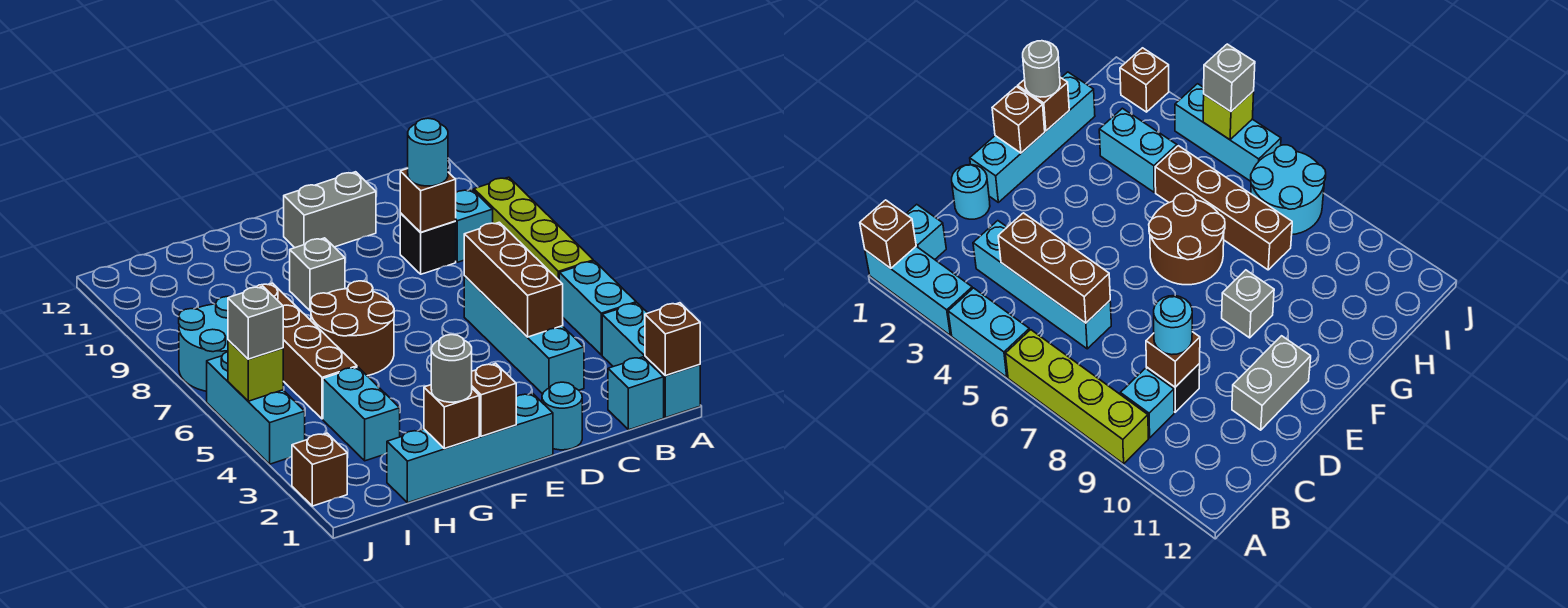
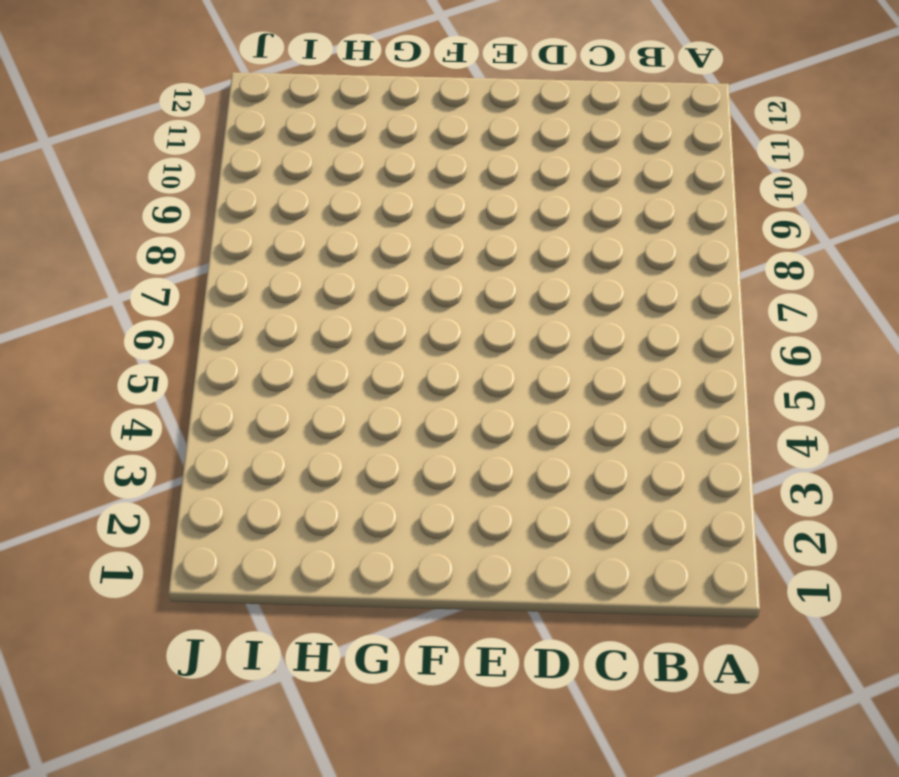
none -> cyan brick A1:A3 level 1
none -> cyan brick A4:A5 level 1
none -> lime brick A6:A9 level 1

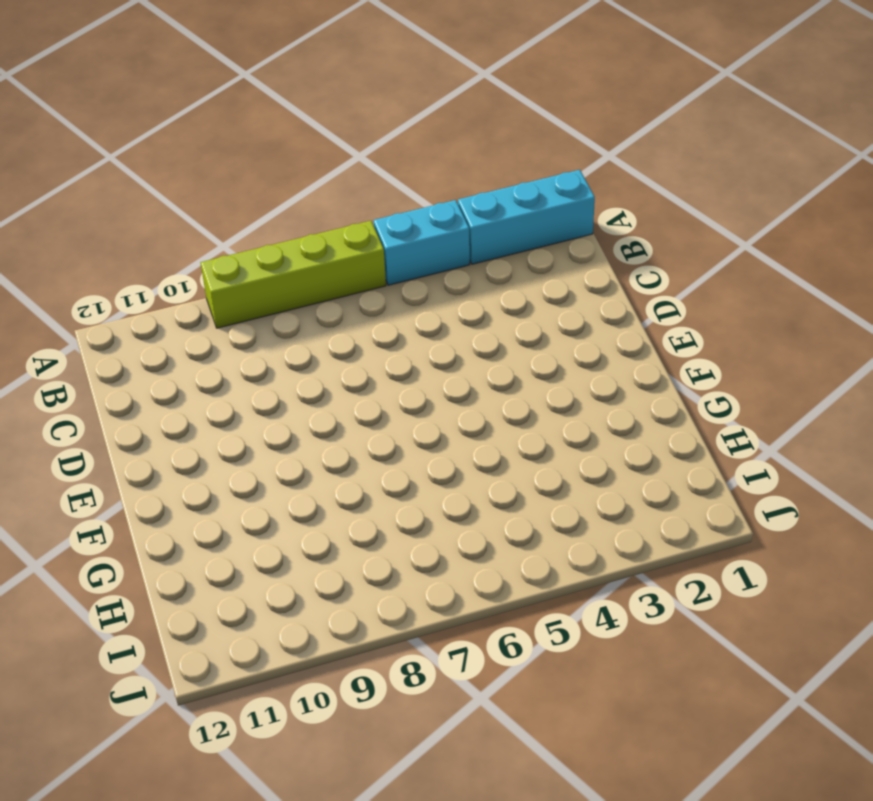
none -> cyan brick B1 level 1
none -> cyan brick B9 level 1
none -> cyan brick C3:C6 level 1

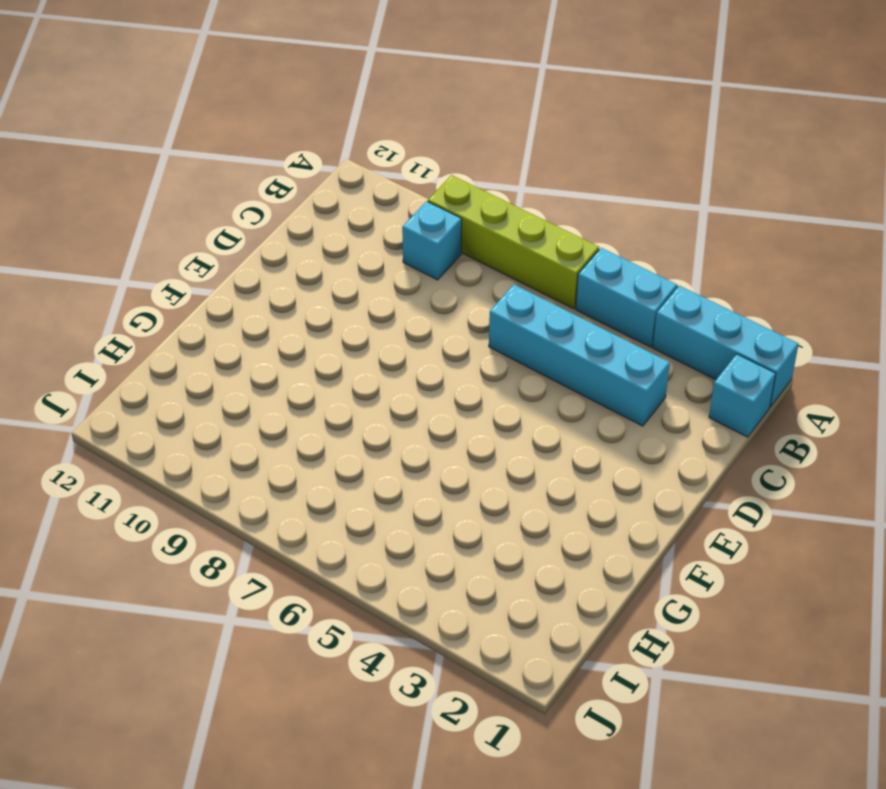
none -> black brick C9 level 1
none -> cyan round brick D1 level 1
none -> grey brick D11:E11 level 1

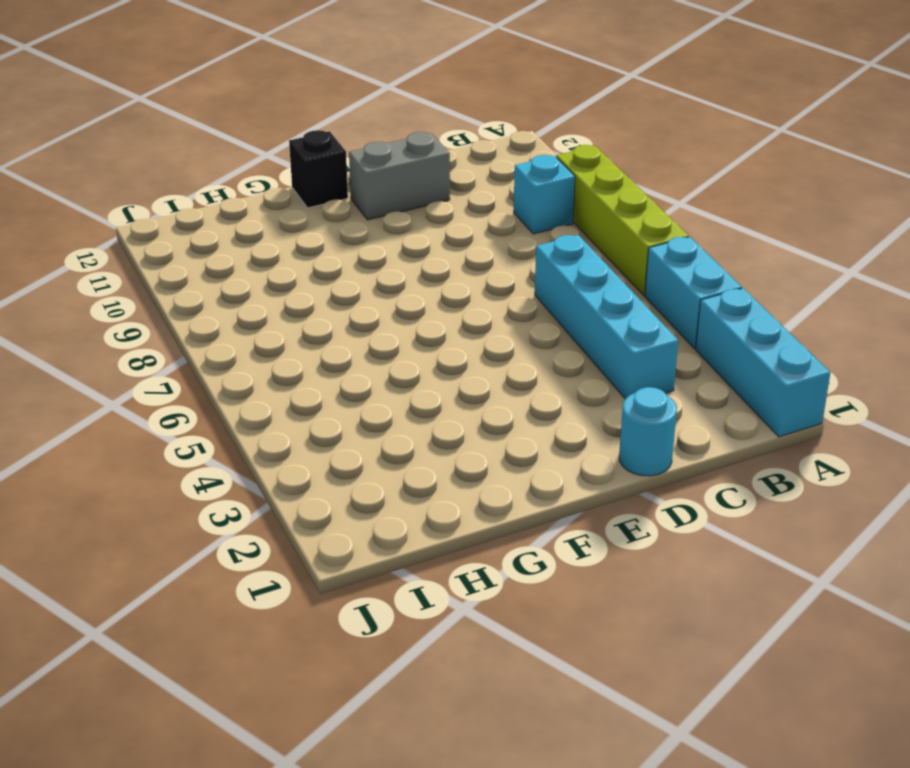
black brick F12 level 1 -> black brick C9 level 1
none -> cyan brick B1 level 1
none -> cyan brick E1:H1 level 1
none -> brown round brick F6:G7 level 1

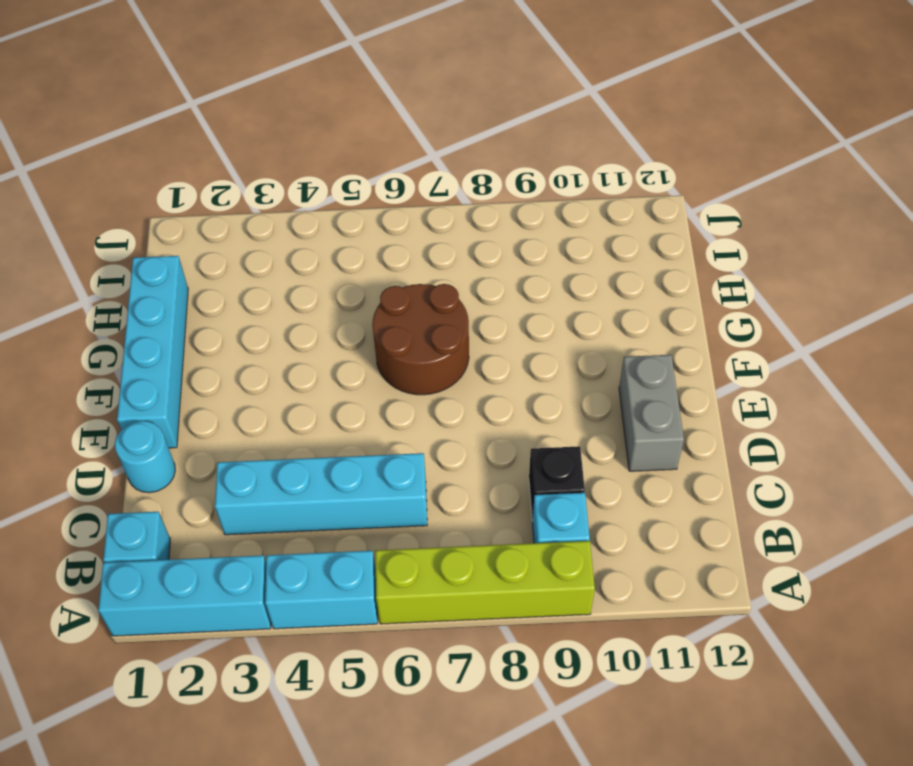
none -> grey brick F9 level 1
none -> cyan brick H3:H4 level 1
none -> brown brick H5:H8 level 1

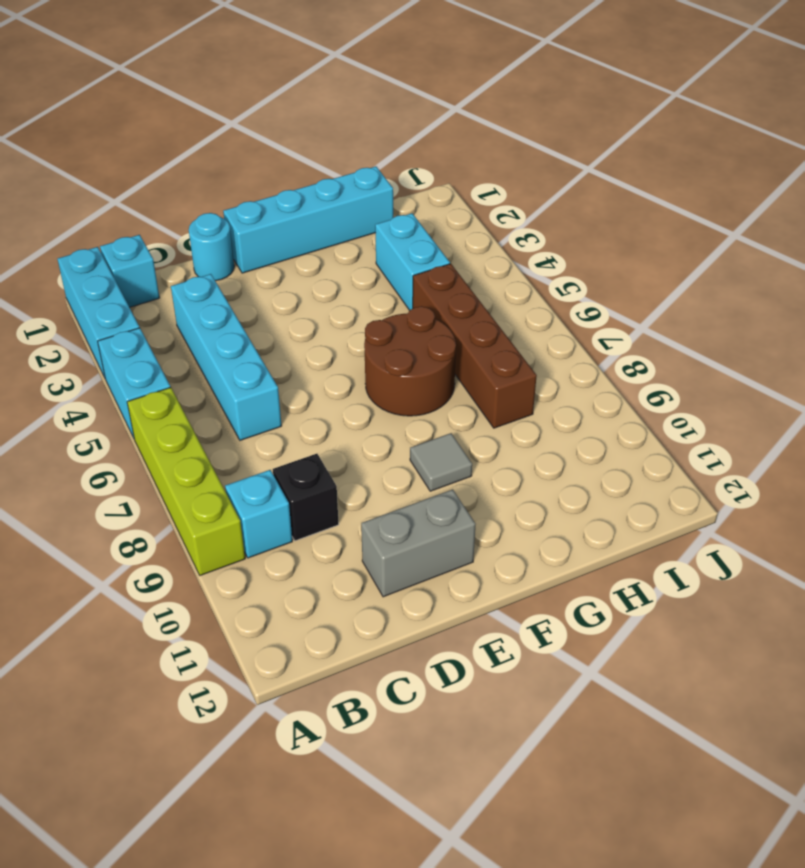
grey tile F9 level 1 -> grey brick F9 level 1
none -> cyan round brick I7:J8 level 1
none -> brown brick J2 level 1
none -> cyan brick J4:J6 level 1

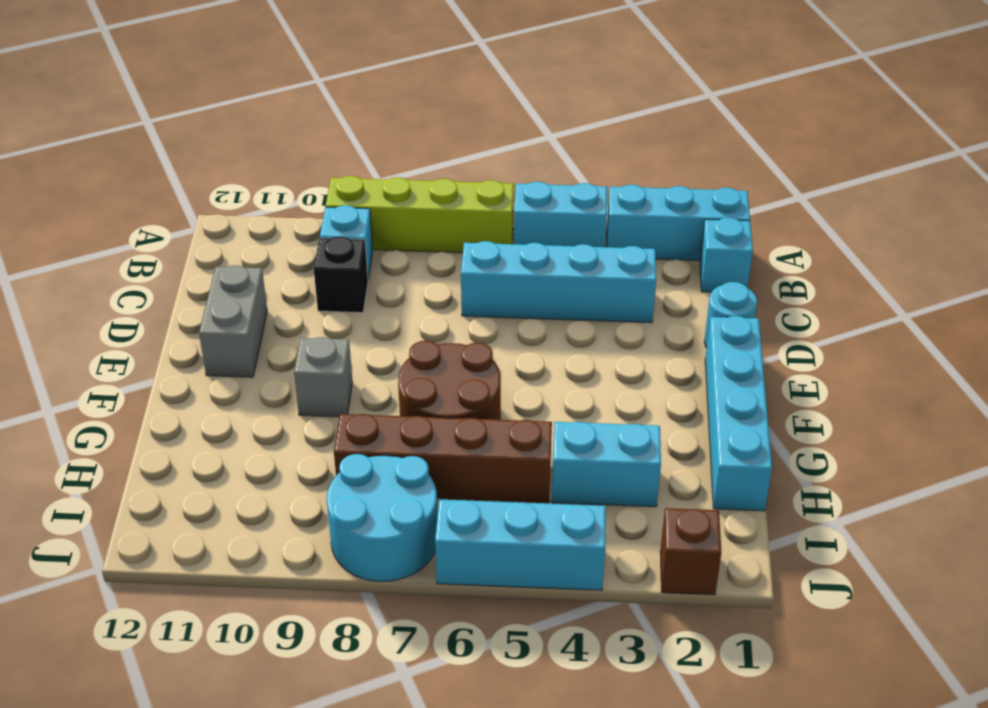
none -> brown brick A1 level 2
none -> brown brick C4:C6 level 2
none -> brown brick C9 level 2

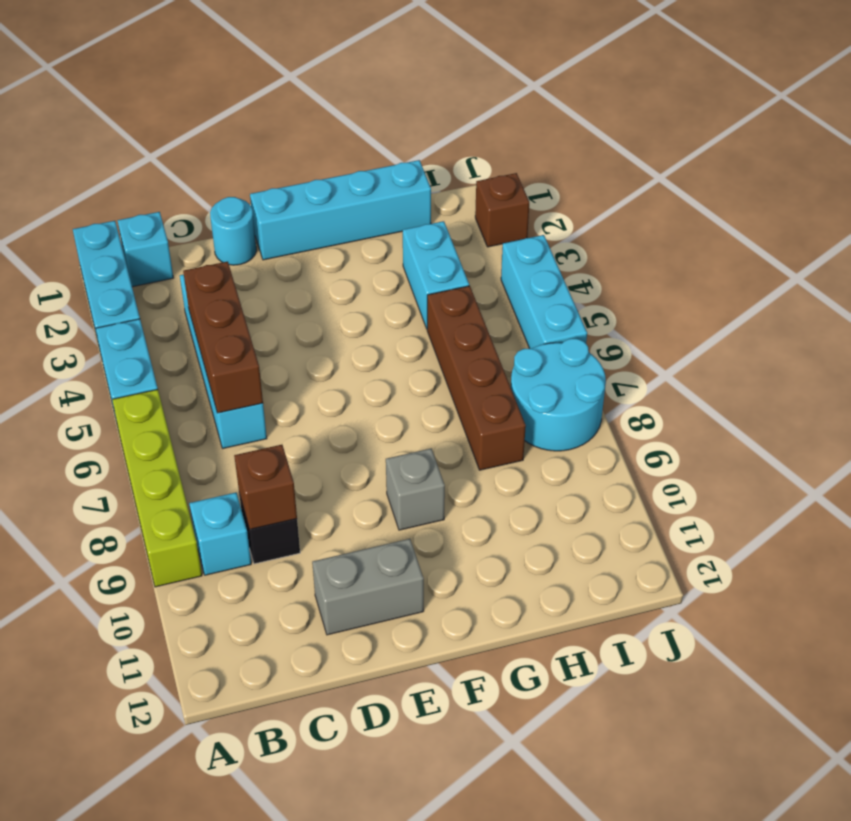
none -> brown round brick F6:G7 level 1
none -> brown brick A1 level 2
none -> brown brick F1 level 2

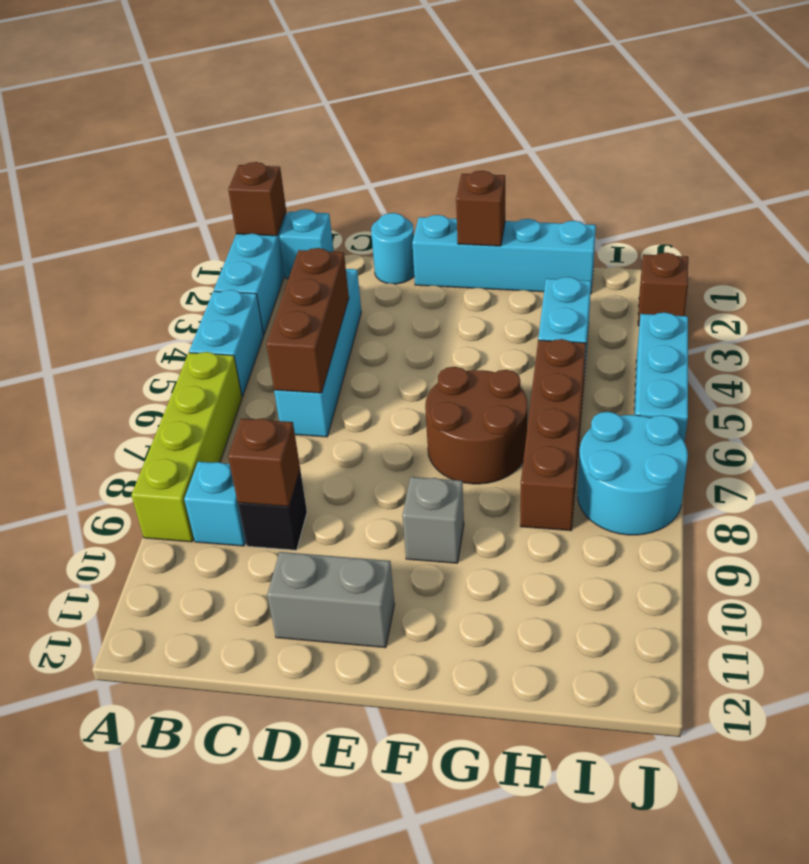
none -> brown brick G1 level 2
none -> lime brick J5 level 2
none -> cyan round brick C9 level 3

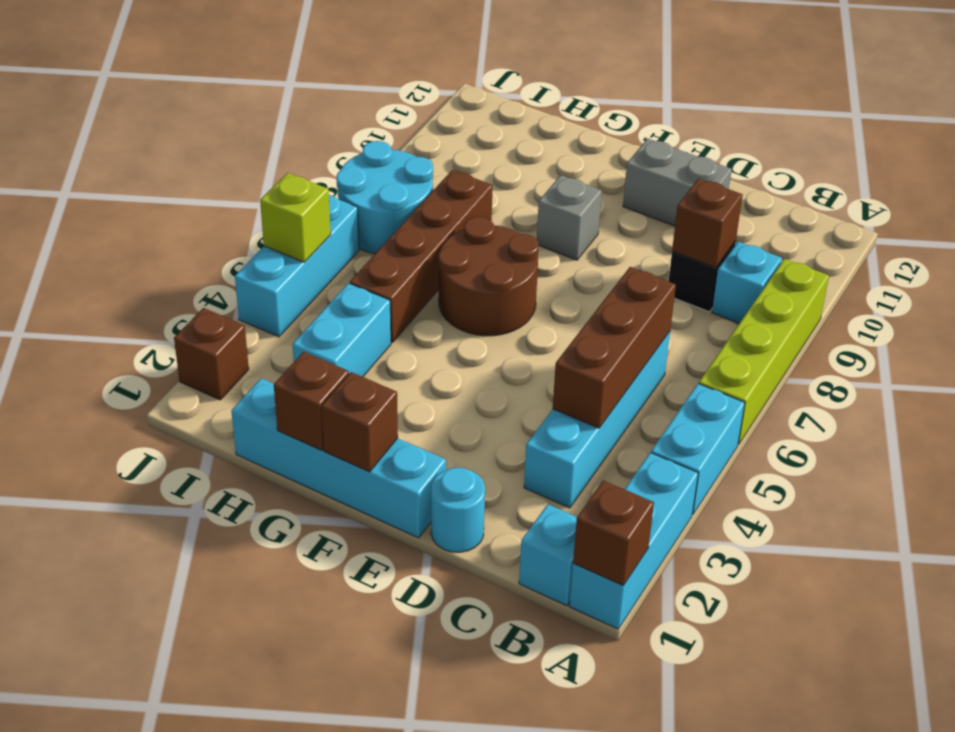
none -> cyan round brick C9 level 3
none -> grey round brick G1 level 3
none -> grey brick J5 level 3

